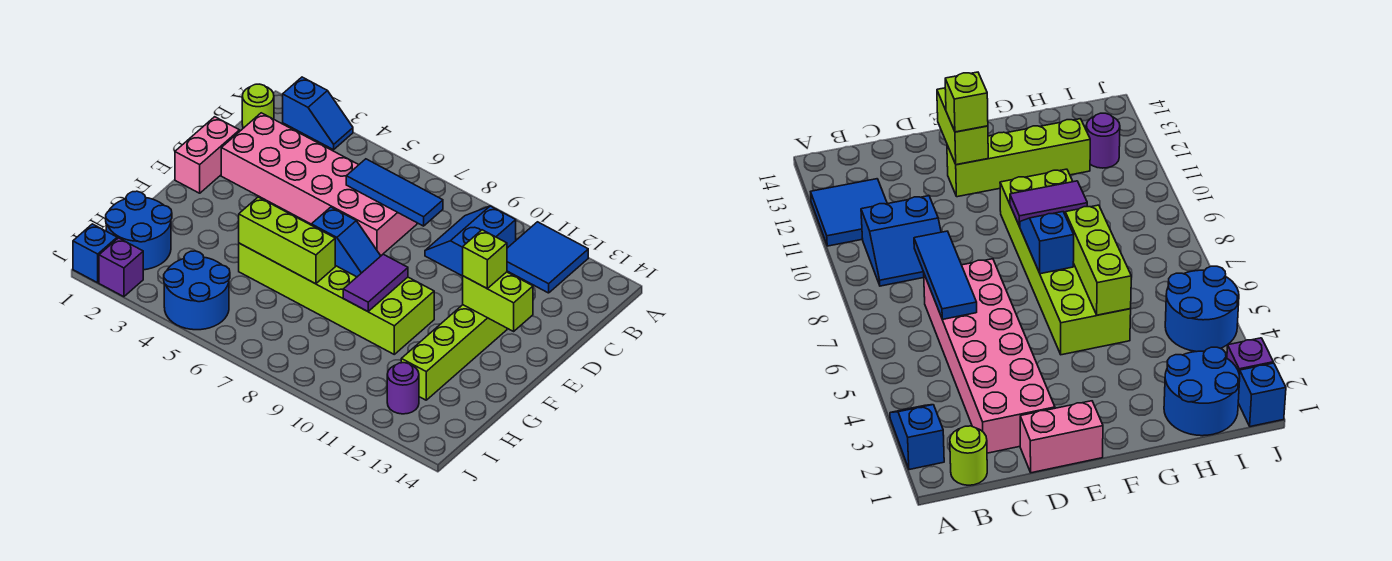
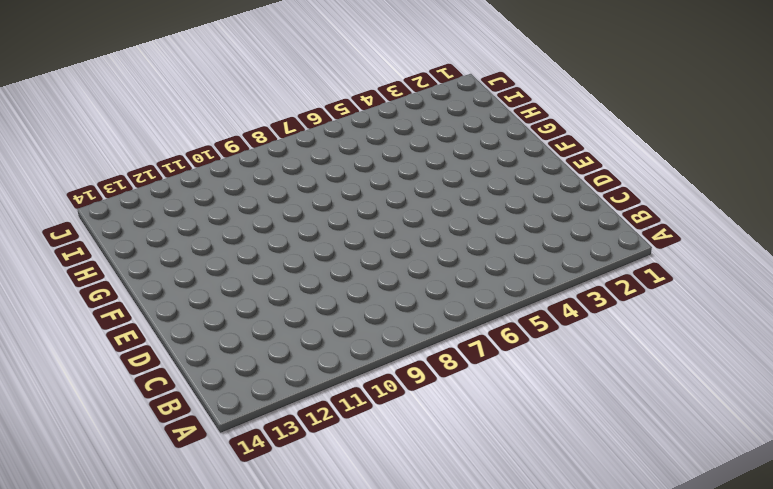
none -> blue slope A2:A3 level 1 top 2
none -> blue tile A11:B12 level 1
none -> lime round brick B1 level 1

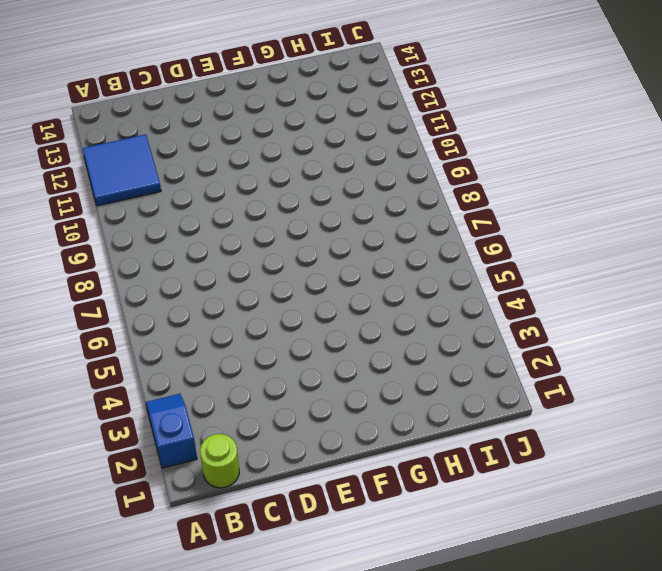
none -> blue slope B9:C10 level 1 top 10
none -> pink brick C2:D7 level 1
none -> pink brick D1:E1 level 1

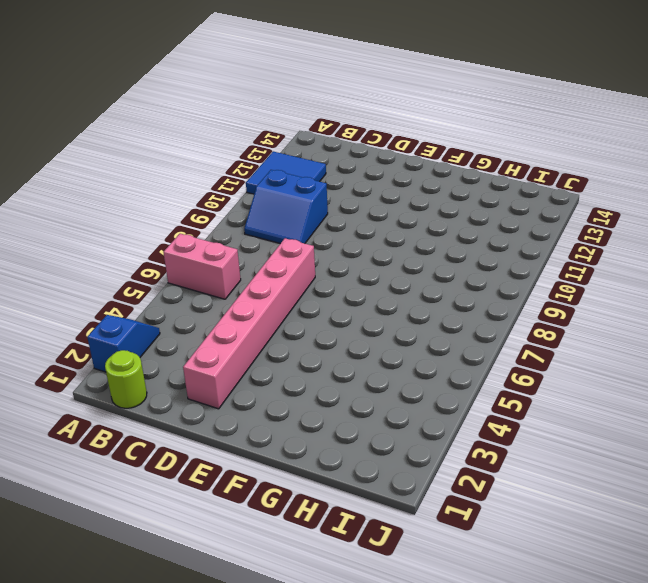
pink brick A6:B6 level 1 -> pink brick D1:E1 level 1
pink brick D2:D7 level 1 -> pink brick C2:D7 level 1
none -> lime brick E12:H12 level 1
none -> lime brick F5:G10 level 1
none -> blue round brick H1:I2 level 1

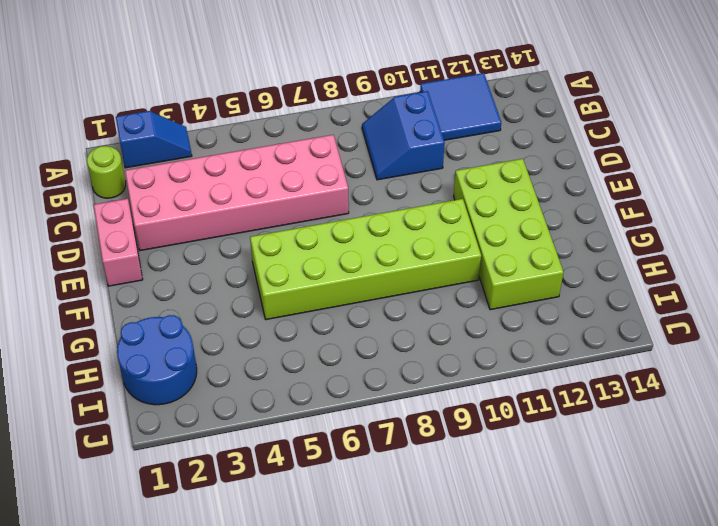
lime brick E11:H12 level 1 -> lime brick E12:H12 level 1
none -> blue round brick I4:J5 level 1
none -> purple round brick I12 level 1
none -> blue brick J1 level 1

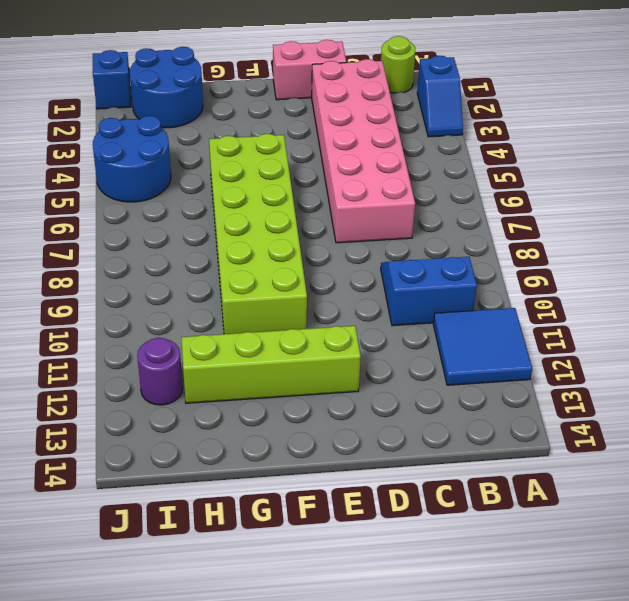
none -> purple brick J2 level 1
none -> blue tile C6:C8 level 2
none -> lime brick E12:E13 level 2

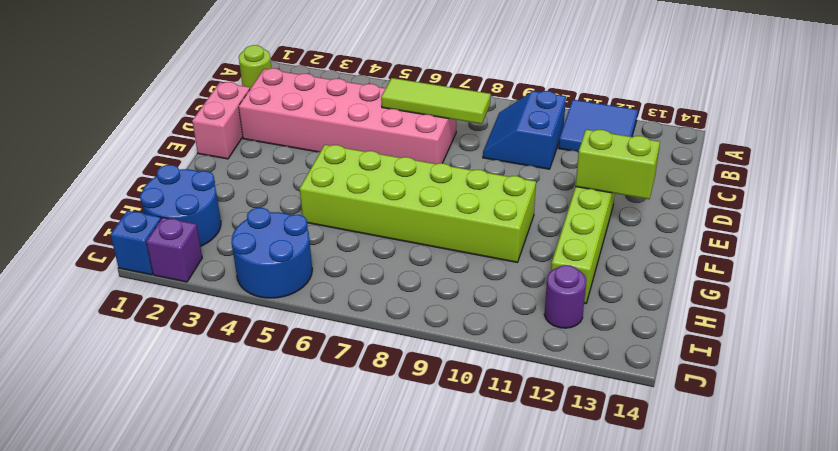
lime tile C6:C8 level 2 -> blue tile C6:C8 level 2
none -> blue slope A2:A3 level 1 top 2
none -> blue slope F7:F8 level 2 top 7
none -> purple tile F9:G9 level 2

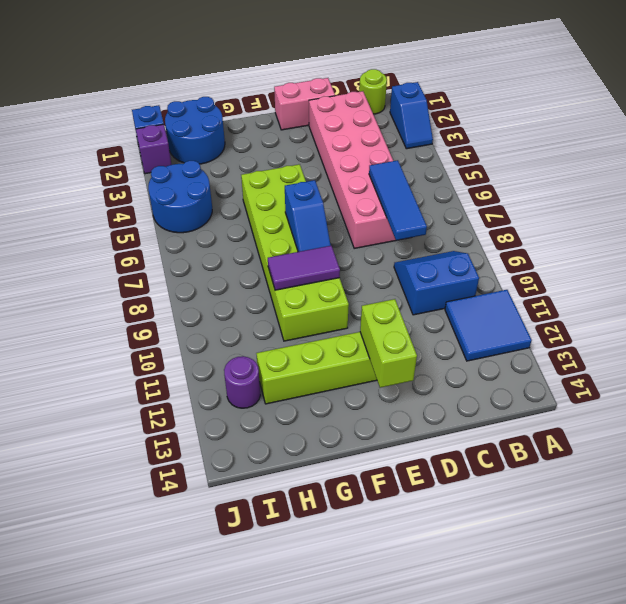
none -> lime brick G5:G7 level 2
none -> lime brick E12 level 3

